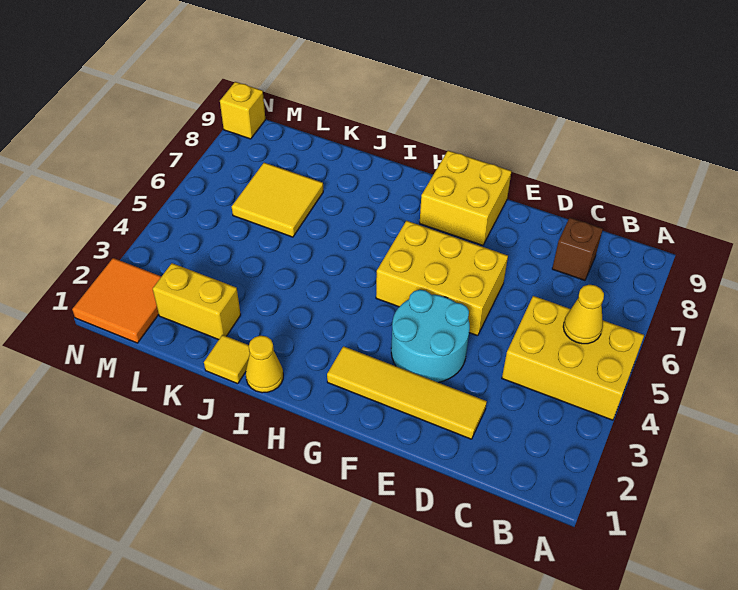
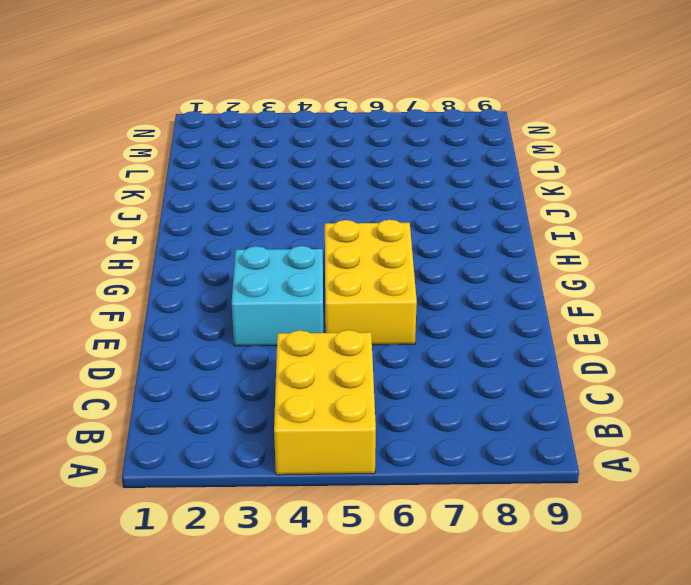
cyan brick E3:F4 level 1 -> cyan round brick E3:F4 level 1
none -> brown brick C8 level 1
none -> yellow tile D2:G2 level 1
none -> yellow brick F8:G9 level 1

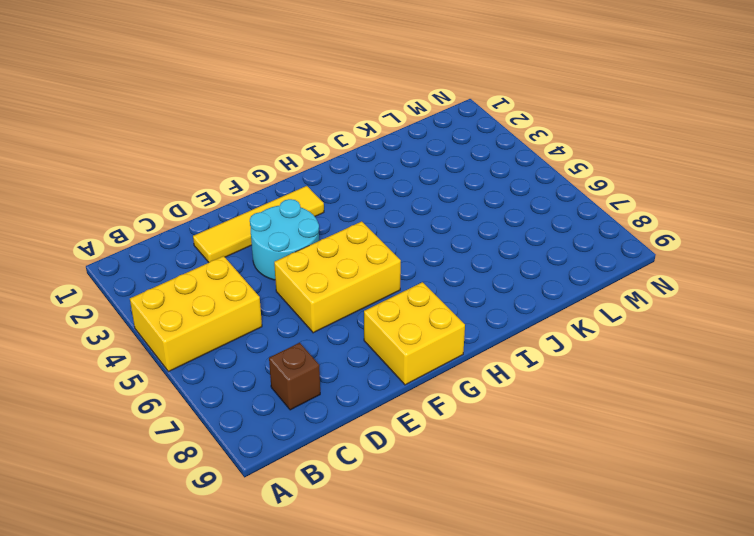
none -> yellow cone I1 level 1
none -> yellow tile J1 level 1
none -> yellow brick K2:L2 level 1

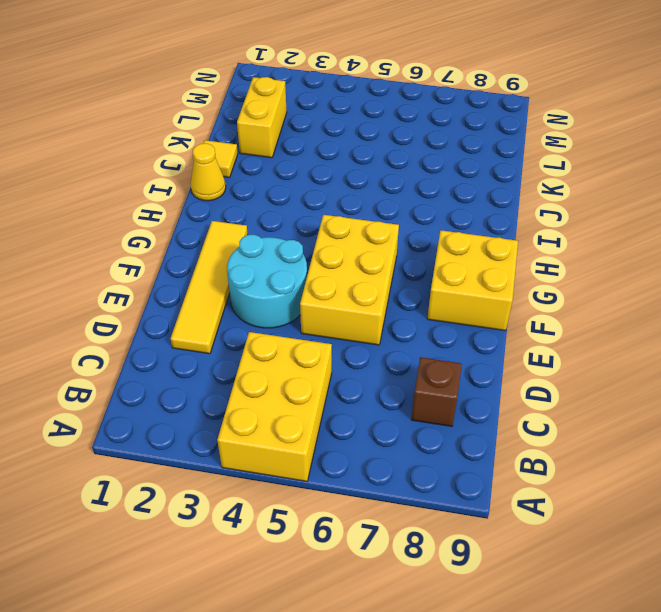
none -> yellow tile K6:L7 level 1
none -> orange tile M1:N2 level 1
none -> yellow brick N9 level 1

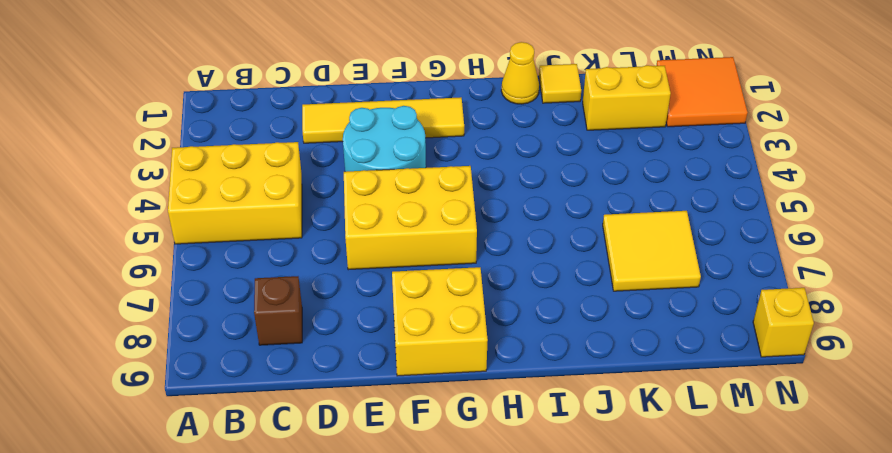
none -> yellow cone B5 level 2

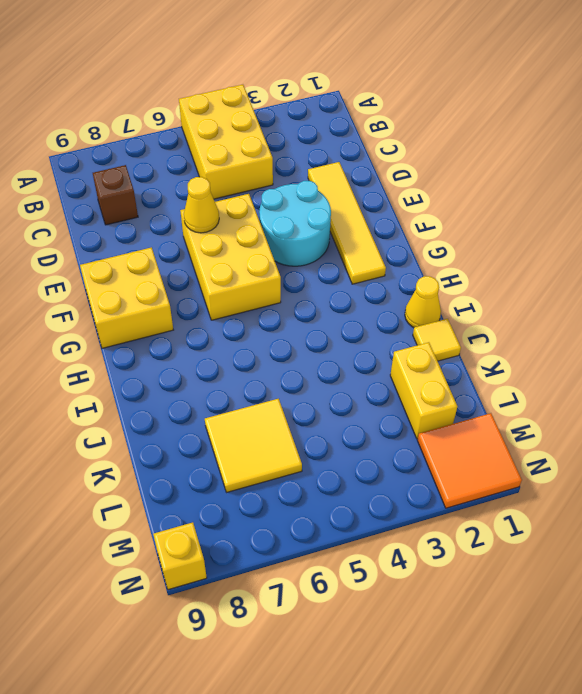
yellow cone E6 level 2 -> yellow cone B5 level 2

